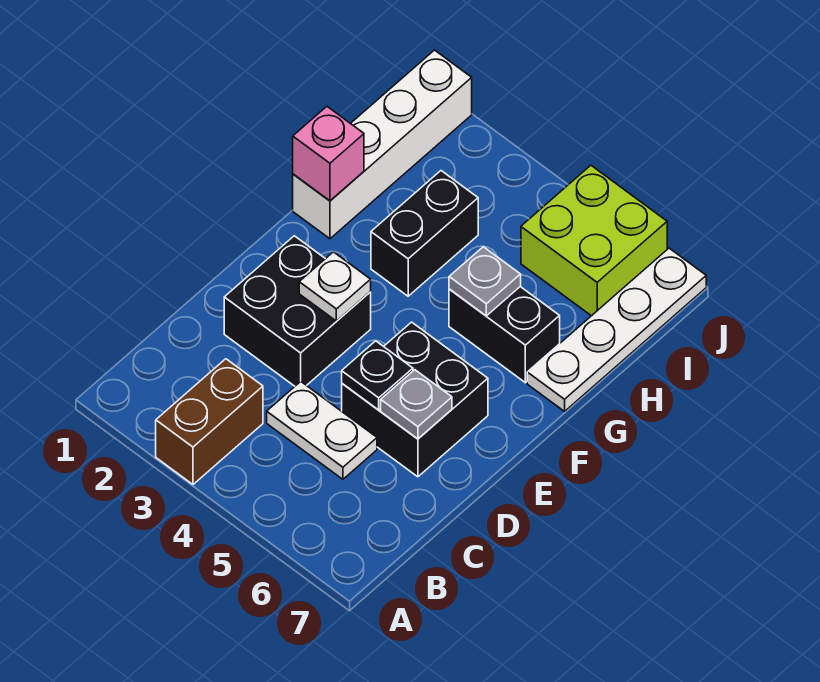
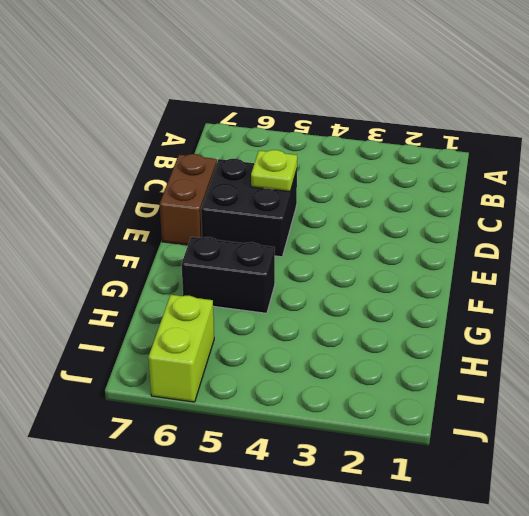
lime plate D5 level 2 -> black plate D5 level 2
brown brick D7:E7 level 1 -> brown brick A3:B3 level 1
lime brick I6:J6 level 1 -> lime brick I5:J6 level 1
none -> white plate C4:C5 level 1
none -> black brick D2:E3 level 1
none -> white brick G1:J1 level 1

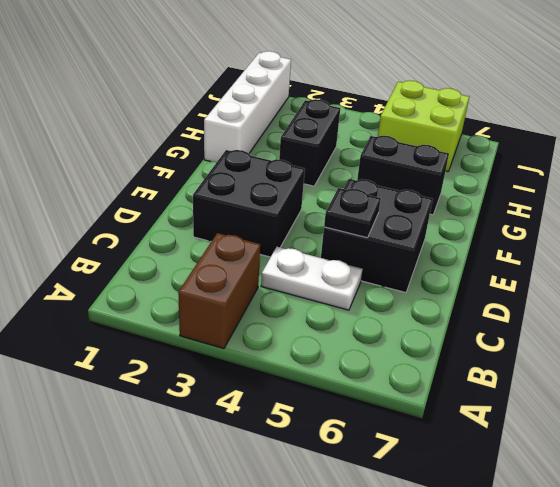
none -> white plate G7:J7 level 1
none -> grey plate D6 level 2
none -> white plate E3 level 2

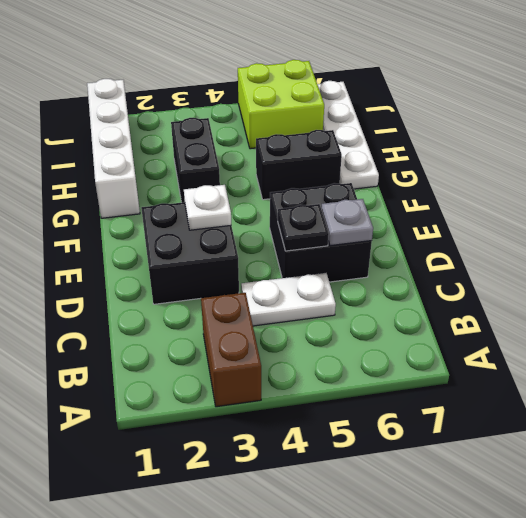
none -> pink brick G1 level 2
none -> grey plate G5 level 2

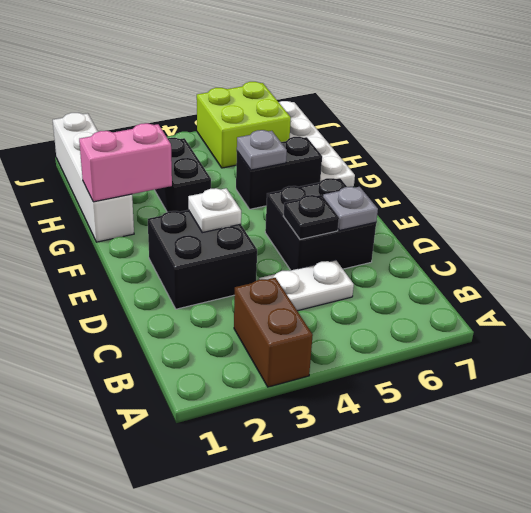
pink brick G1:G2 level 2 -> pink brick G1 level 2

